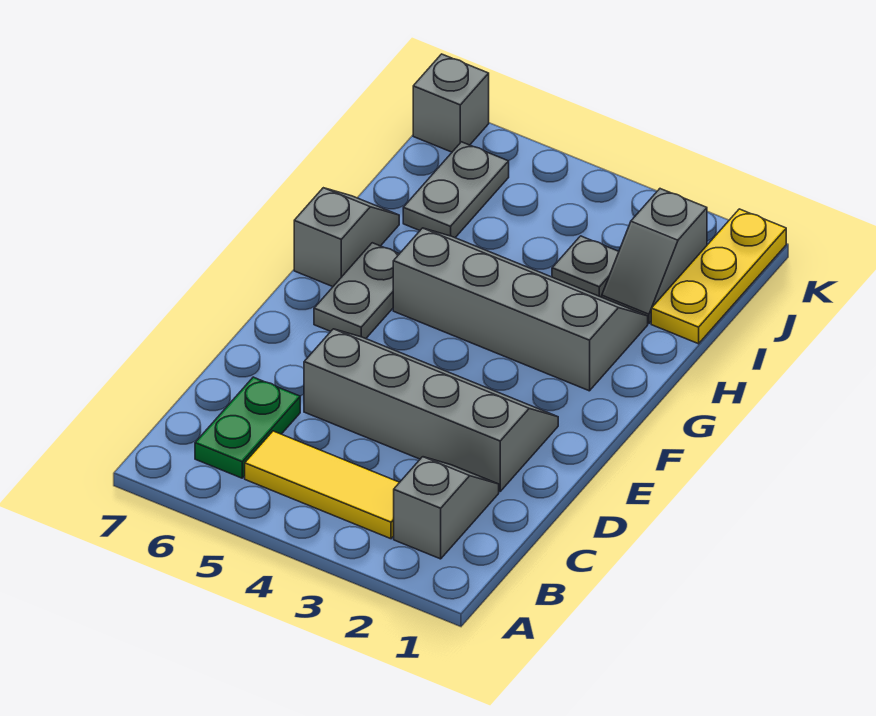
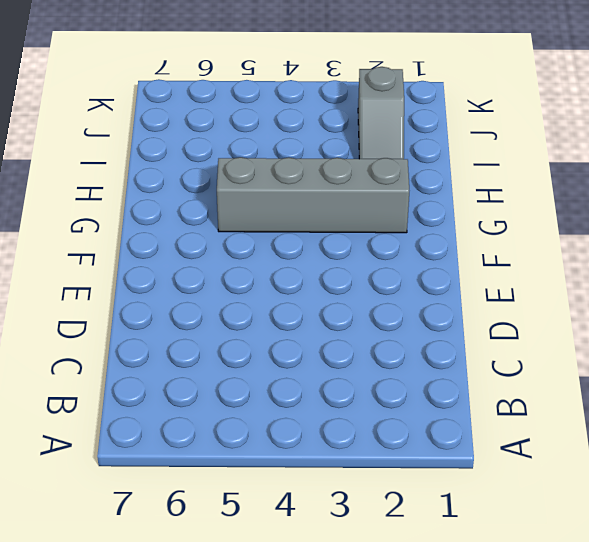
none -> grey slope B2:C2 level 1 top B
none -> yellow tile B3:B5 level 1
none -> green plate B6:C6 level 1

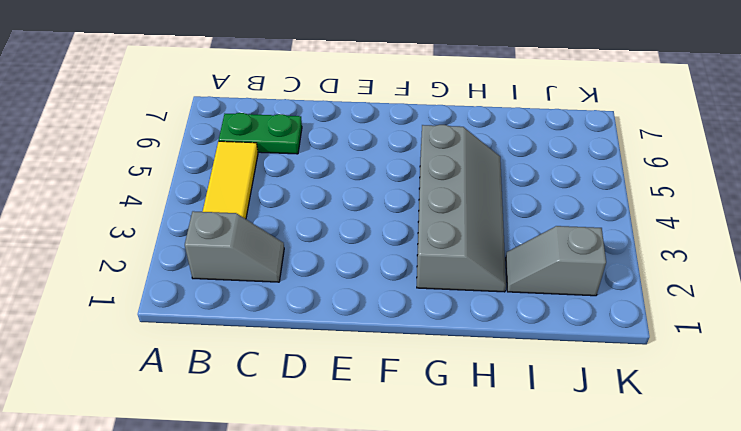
none -> grey slope D2:E5 level 1 top D
none -> grey plate F6:G6 level 1
none -> grey slope G7:H7 level 1 top G

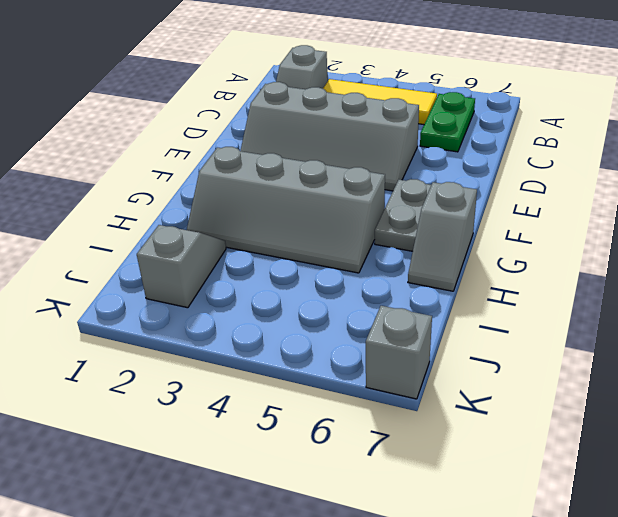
none -> yellow plate I1:K1 level 1
none -> grey plate I3 level 1
none -> grey plate I6:J6 level 1

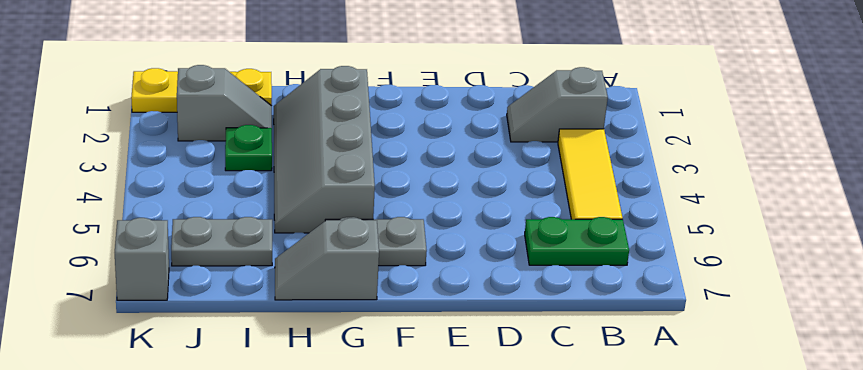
green plate I3 level 1 -> grey plate I3 level 1
none -> grey slope D2:E5 level 1 top D

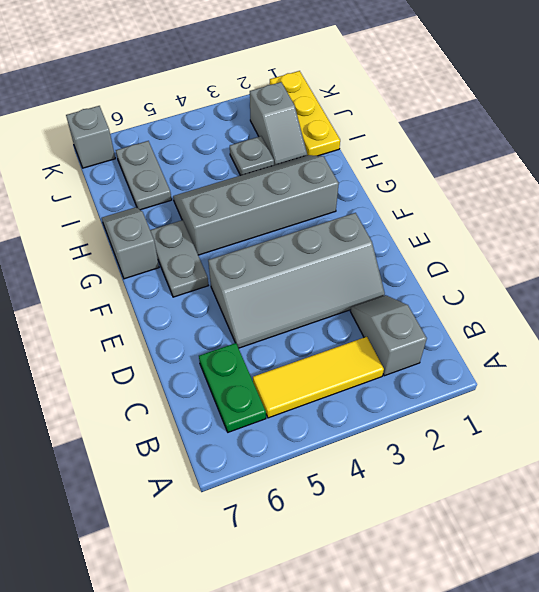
grey slope D2:E5 level 1 top E -> grey slope D2:E5 level 1 top D

